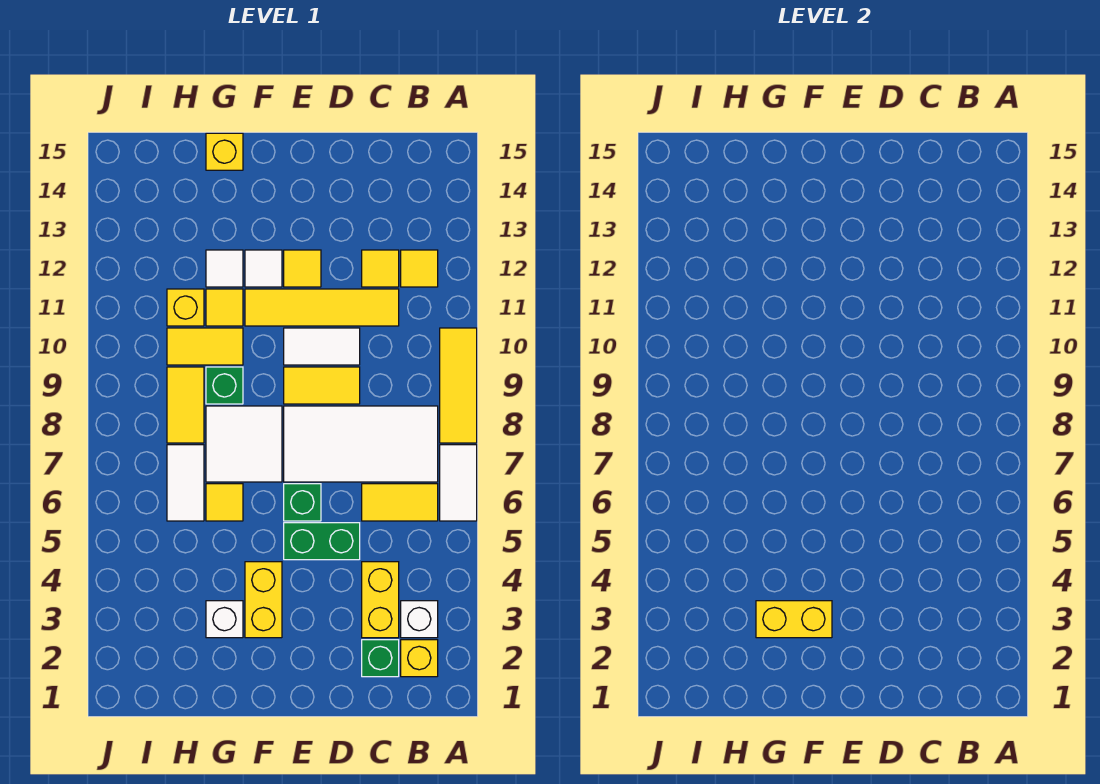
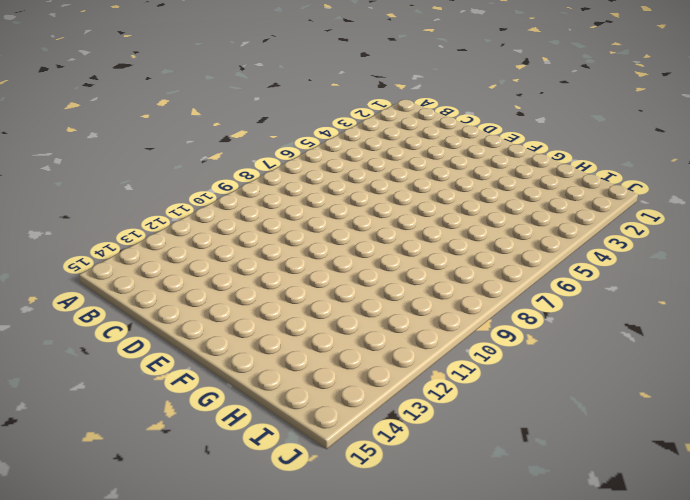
none -> white tile A6:A7 level 1
none -> yellow tile A8:A10 level 1
none -> yellow brick B2 level 1
none -> white brick B3 level 1

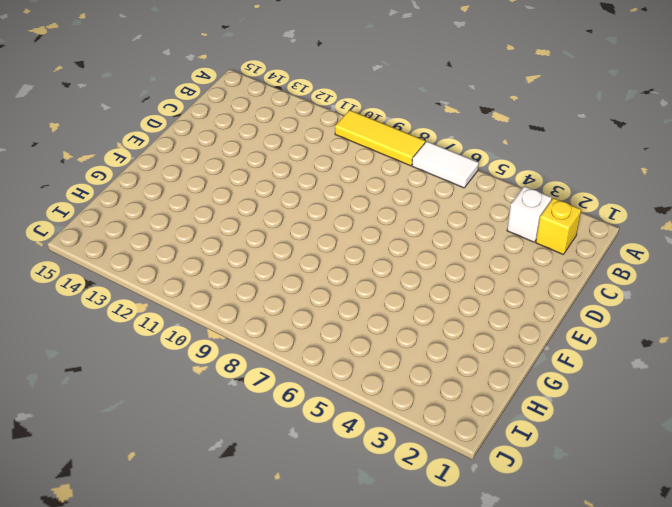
none -> yellow tile B6:C6 level 1
none -> white tile B7:E8 level 1
none -> yellow tile B12 level 1
none -> green brick C2 level 1

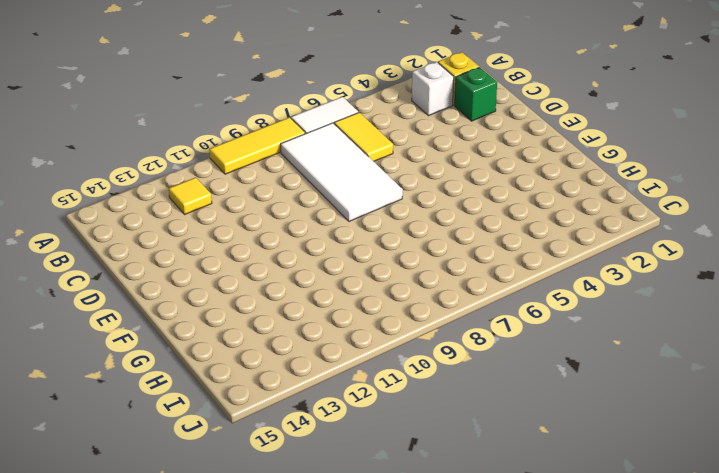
none -> yellow brick C3:C4 level 1
none -> yellow tile C11:F11 level 1
none -> yellow tile C12 level 1
none -> green brick D5:E5 level 1

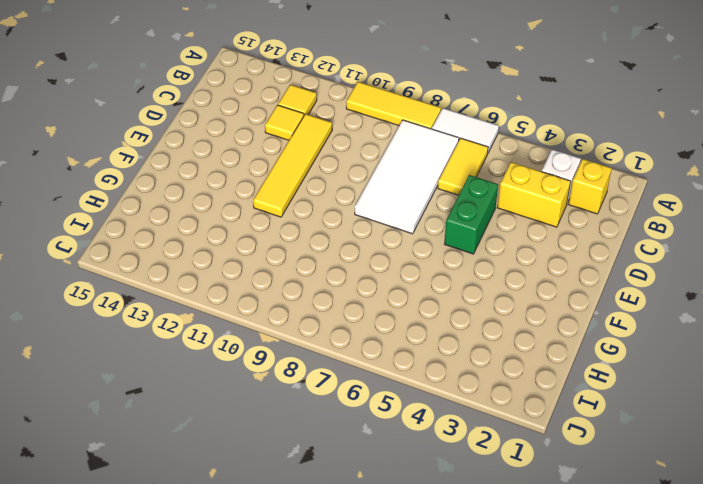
none -> green brick C2 level 1
none -> yellow tile D9:E9 level 1
none -> white tile D10:E10 level 1
none -> green brick E6 level 1

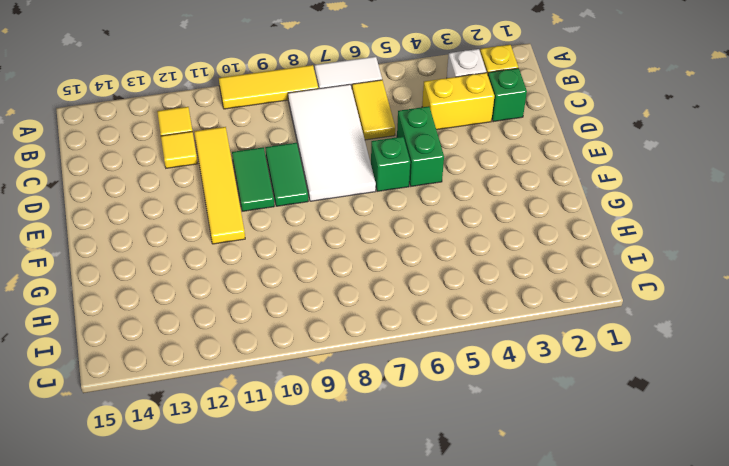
green tile D9:E9 level 1 -> yellow tile D9:E9 level 1
green tile D10:E10 level 1 -> white tile D10:E10 level 1
none -> yellow tile E12 level 1
none -> yellow brick F3:F4 level 1
none -> white tile F7:G8 level 1
none -> white tile F12 level 1

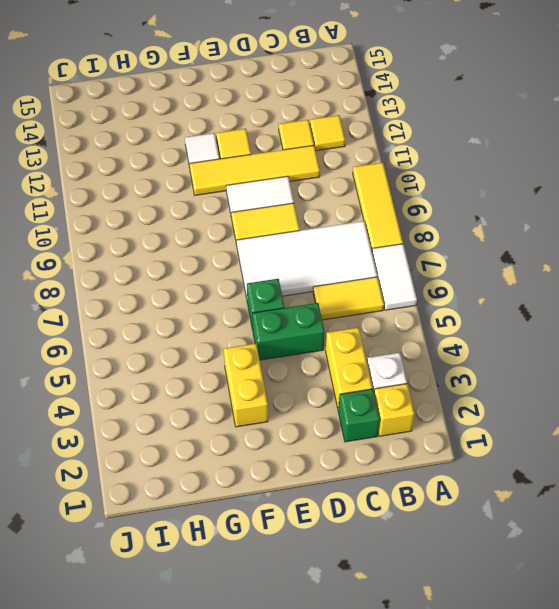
none -> white tile F7:G8 level 1
none -> white brick G3 level 1
none -> yellow tile G6 level 1
none -> green brick G9 level 1

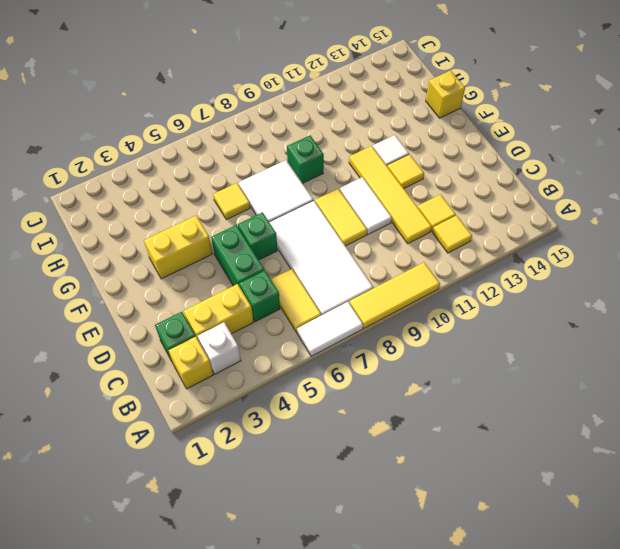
green brick C5 level 1 -> none
none -> white brick G3 level 1
none -> yellow tile G10:H10 level 1
none -> yellow tile G11 level 1
none -> white tile G12 level 1

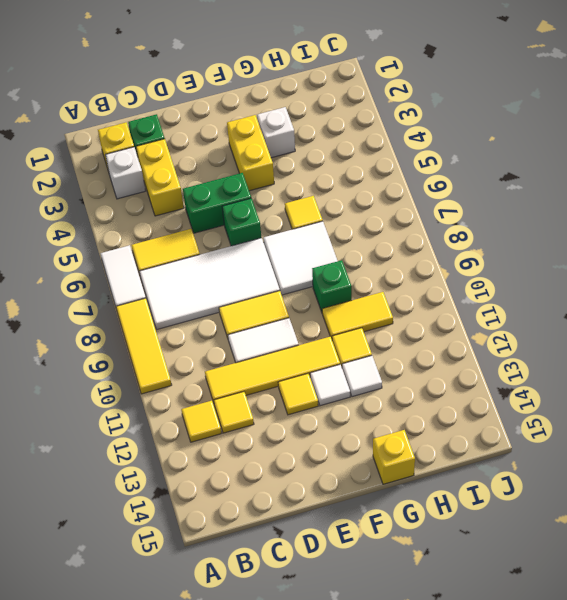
none -> white tile H6:H7 level 1
none -> yellow tile H8:H9 level 1
none -> yellow brick H11 level 1
none -> yellow brick F3:G3 level 2

